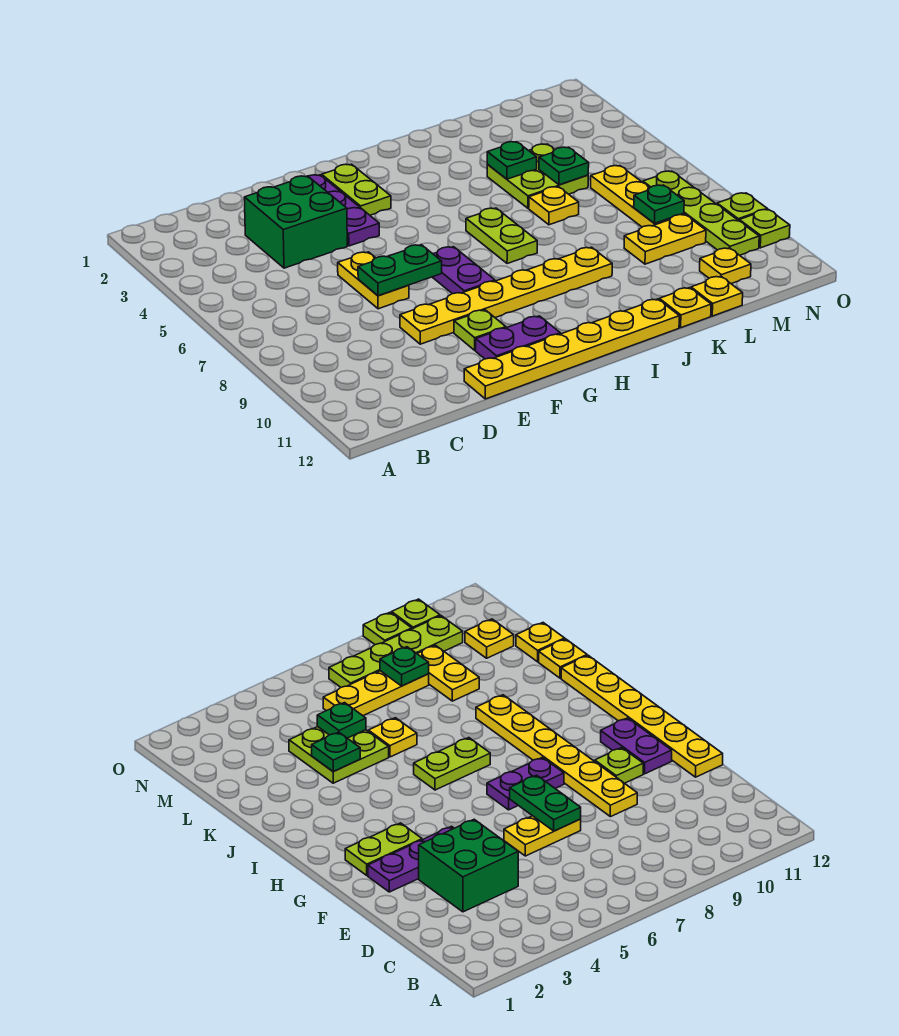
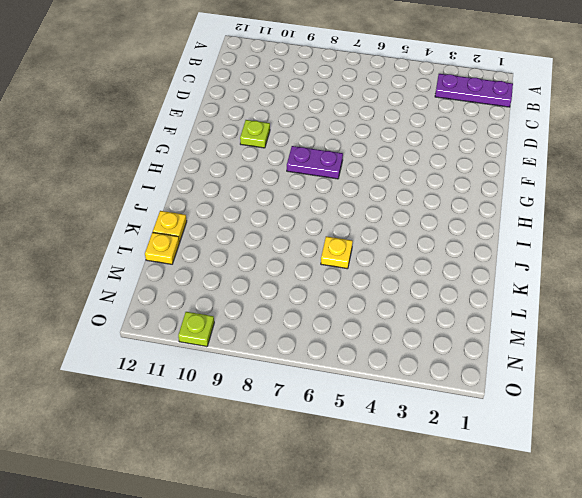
purple plate B1:B3 level 1 -> purple plate F2:F4 level 1
none -> green brick D3:E4 level 1
none -> yellow plate E6:E7 level 1
none -> yellow plate E9:J9 level 1

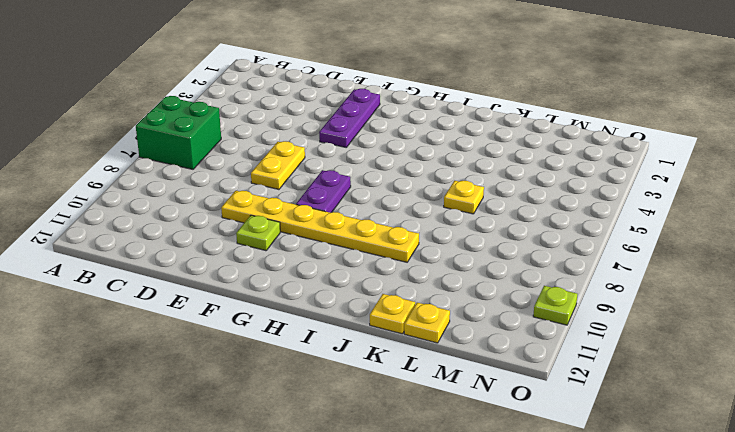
green brick A6:B7 level 1 -> green brick D3:E4 level 1
none -> yellow plate E12:J12 level 1
none -> purple plate F11:G11 level 1
none -> lime plate G2:G3 level 1

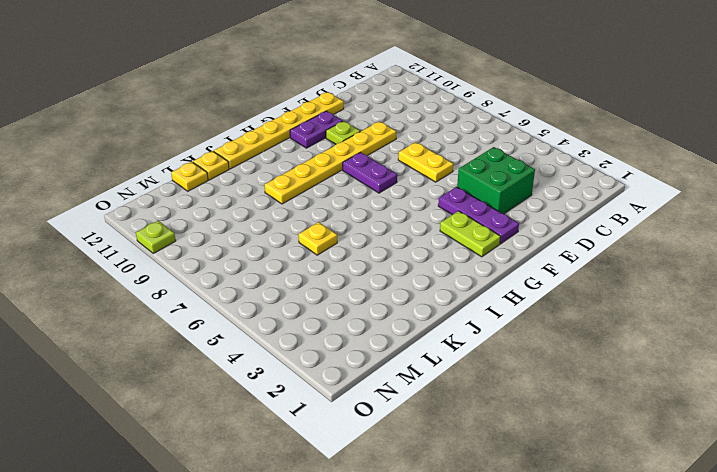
none -> lime plate I6:I7 level 1
none -> lime plate K4:L5 level 1
none -> yellow plate L9:M9 level 1

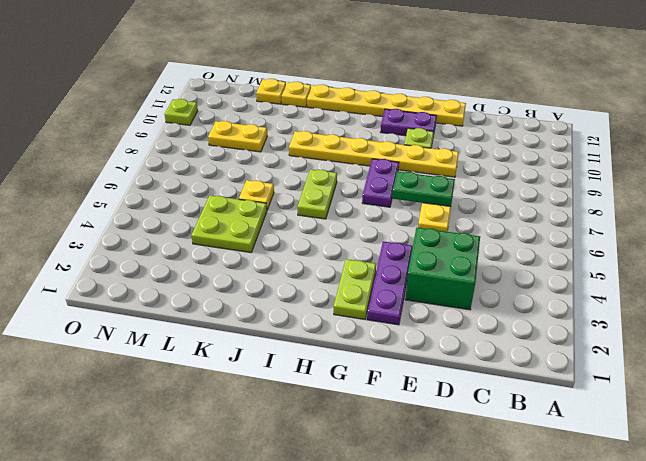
none -> yellow plate M6:M8 level 1
none -> yellow plate M11 level 1
none -> lime plate N7:N10 level 1

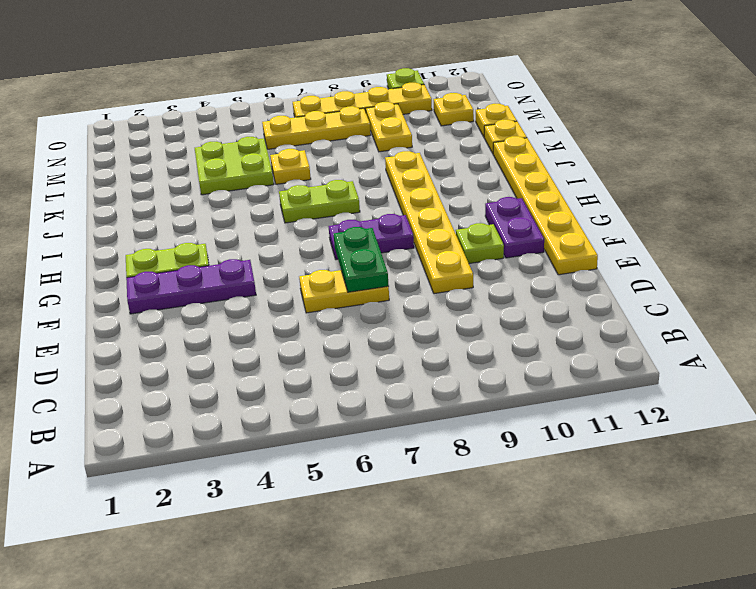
yellow plate N7:N10 level 1 -> lime plate N7:N10 level 1
none -> green brick D3:E4 level 1
none -> lime plate O9 level 1
none -> green plate K4 level 2

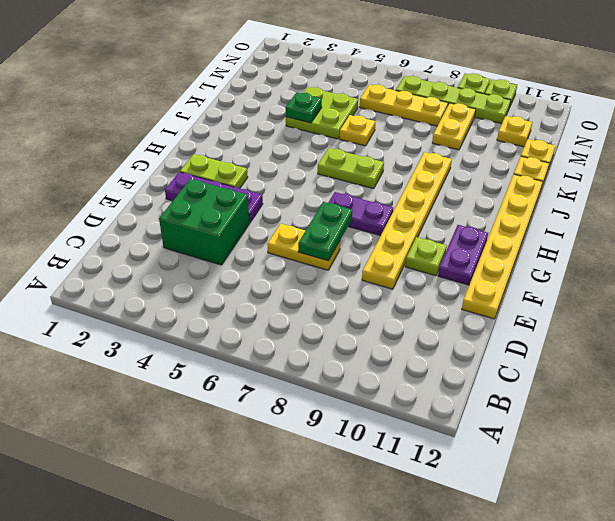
none -> green plate L5 level 2
none -> green plate M8 level 2

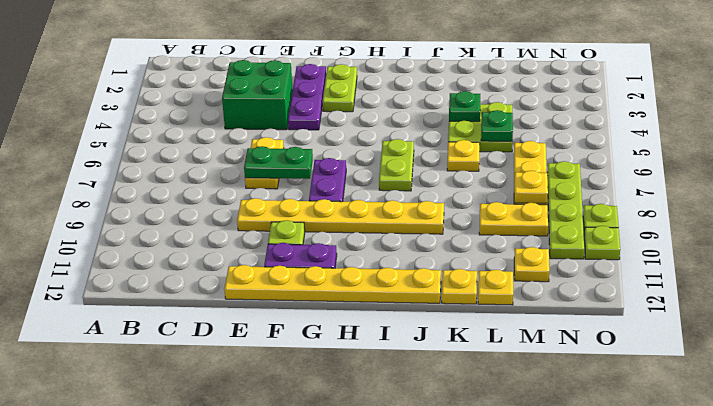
yellow plate M8 level 2 -> green plate M8 level 2

